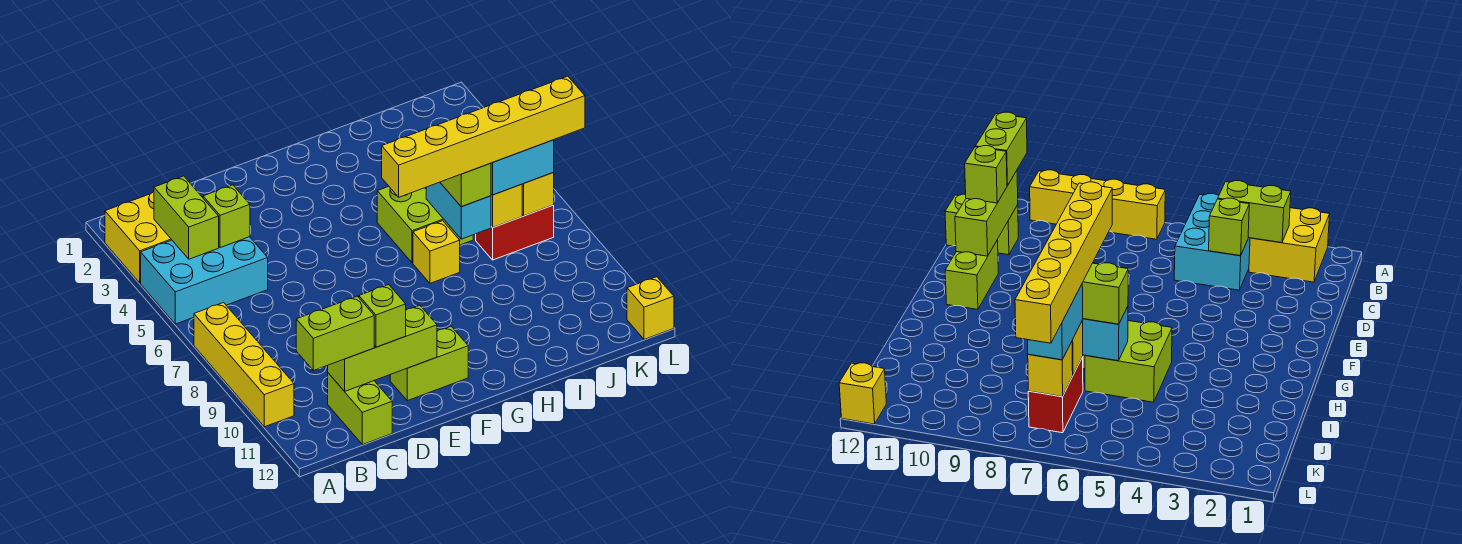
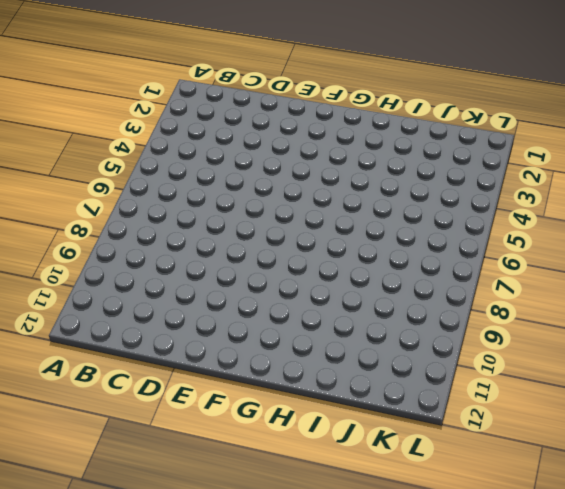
none -> yellow brick A2:B3 level 1
none -> cyan brick A4:C5 level 1
none -> yellow brick A7:A10 level 1

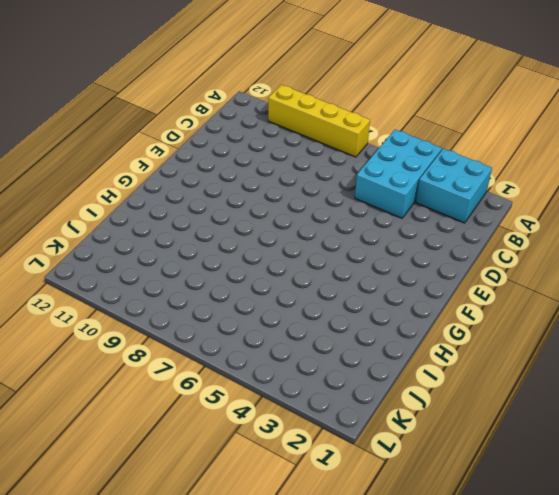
cyan brick A2:B3 level 1 -> yellow brick A2:B3 level 1
none -> lime brick C11:C12 level 1
none -> lime brick E11:F11 level 1
none -> lime brick H5:I6 level 1

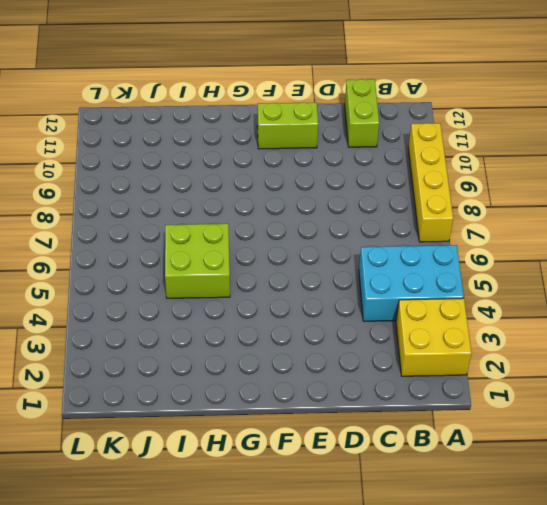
none -> yellow brick H7 level 1
none -> red brick J7:K7 level 1
none -> yellow brick L12 level 1

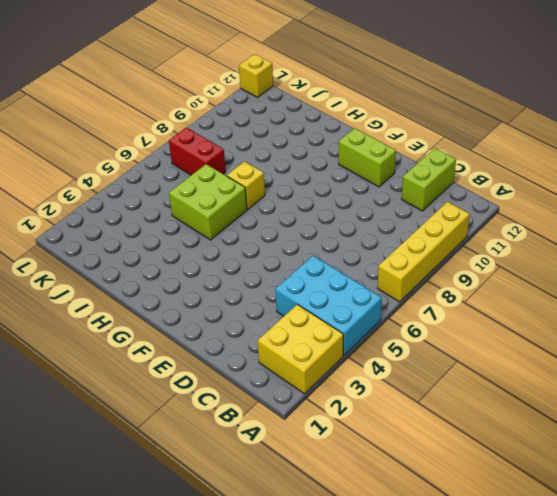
none -> lime brick B3:B4 level 2
none -> lime brick C4 level 2
none -> lime brick C11:E11 level 2

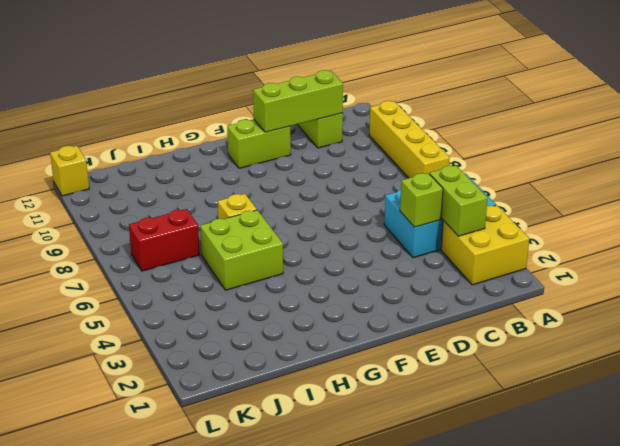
none -> cyan brick I6:I7 level 2
none -> yellow brick J7 level 2
none -> yellow brick K7 level 2

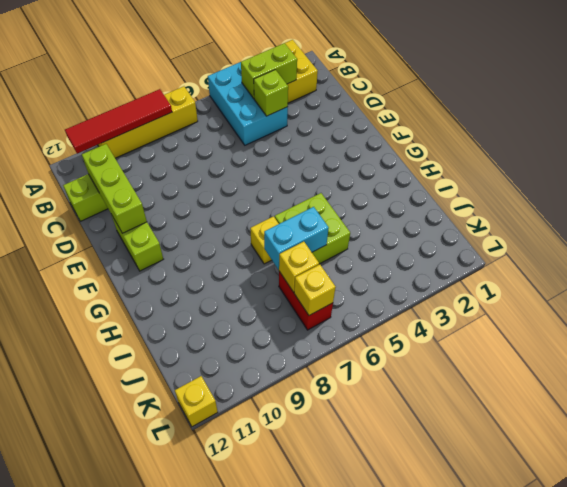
red tile A8:A11 level 2 -> none
none -> lime brick B11:C11 level 3
none -> lime brick D11 level 3
none -> lime brick I6:I7 level 3

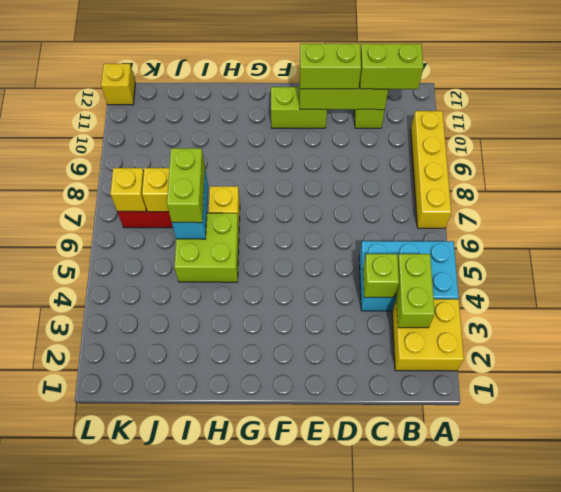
lime brick D11:E11 level 3 -> lime brick D11 level 3
none -> cyan brick J7:K7 level 3
none -> yellow brick G7:L7 level 4

